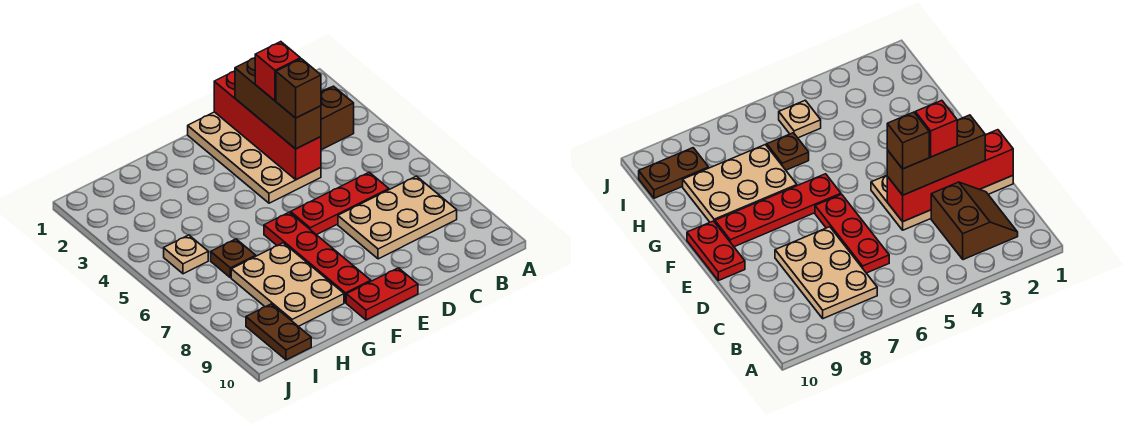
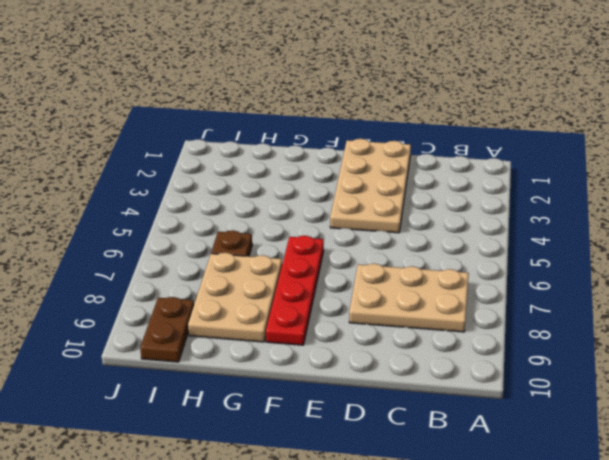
none -> brown slope B2:C3 level 1 top 3
none -> red plate C6:E6 level 1
none -> red plate E10:F10 level 1

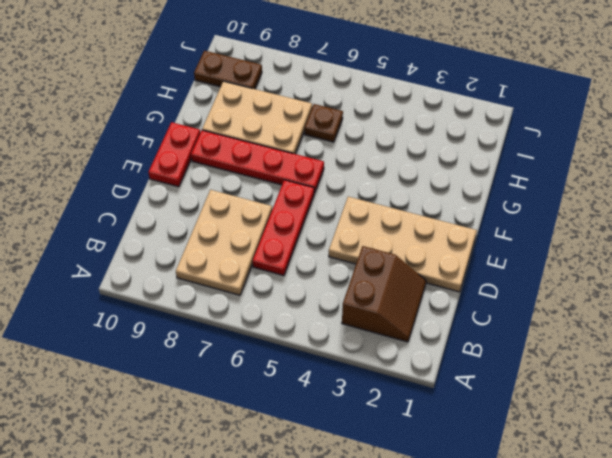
none -> tan plate I5 level 1
none -> red brick D1:D4 level 2
none -> brown brick D2:D4 level 3

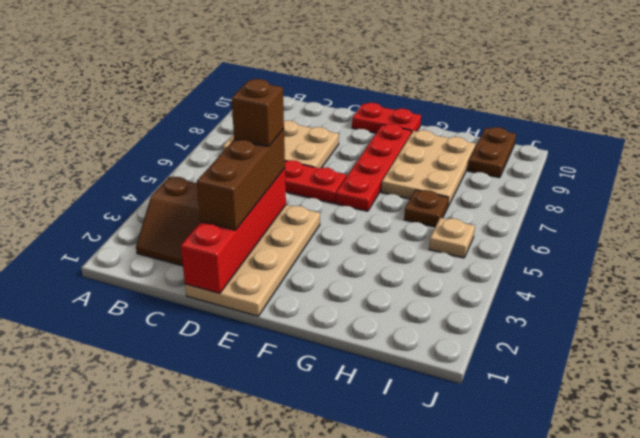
none -> red brick D3 level 4

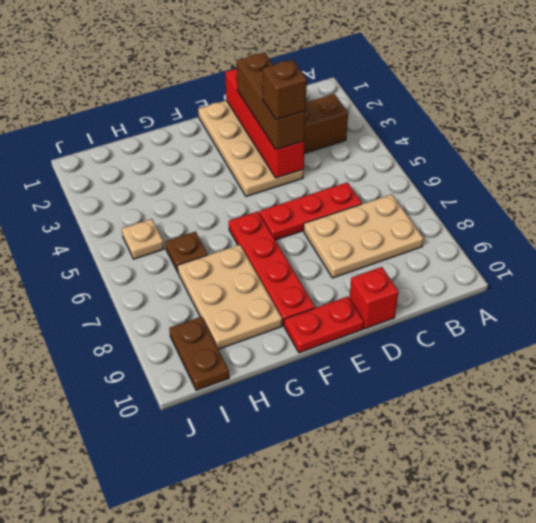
red brick D10 level 1 -> red brick D3 level 4

